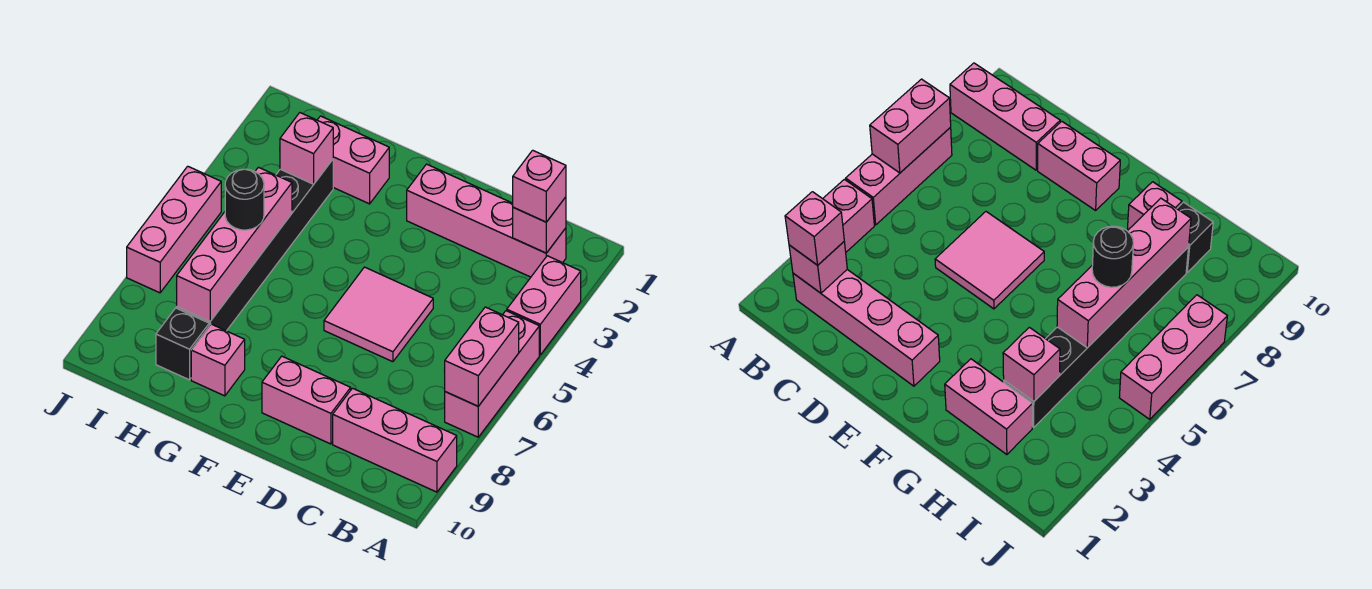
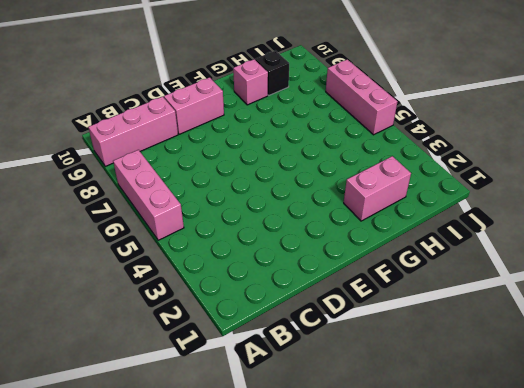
none -> pink brick A3:A4 level 1
none -> pink brick B2:E2 level 1
none -> pink tile D5:E6 level 1

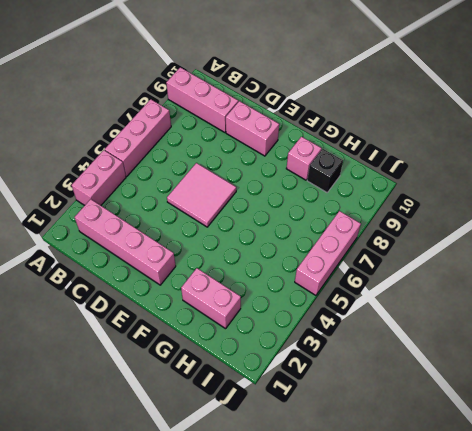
none -> black brick H3:H8 level 1
none -> pink brick A6:A7 level 2
none -> pink brick B2 level 2

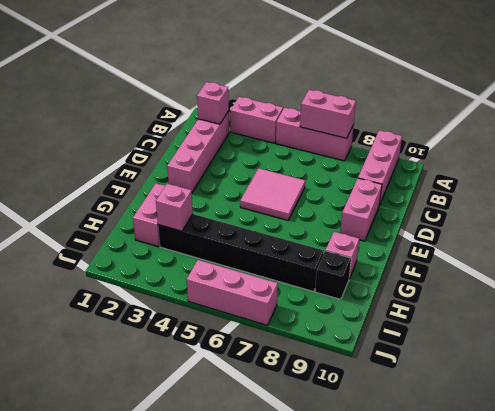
none -> pink brick H5:H8 level 2
none -> pink brick B2 level 3
none -> black round brick H6 level 3

